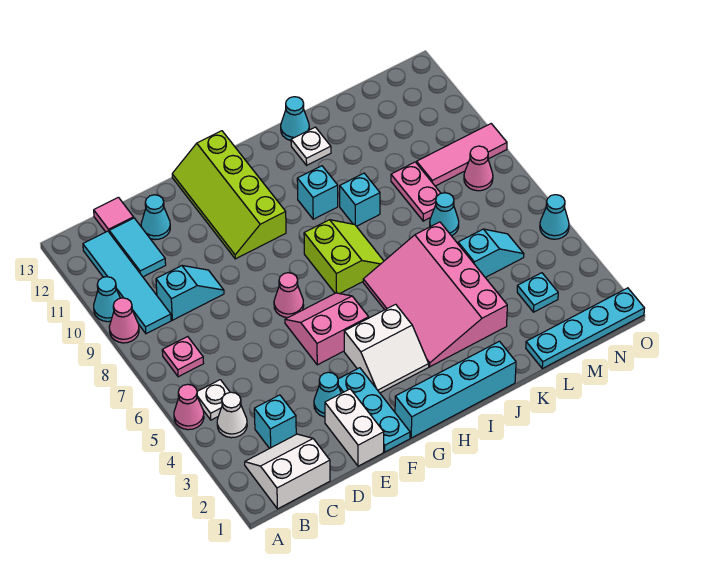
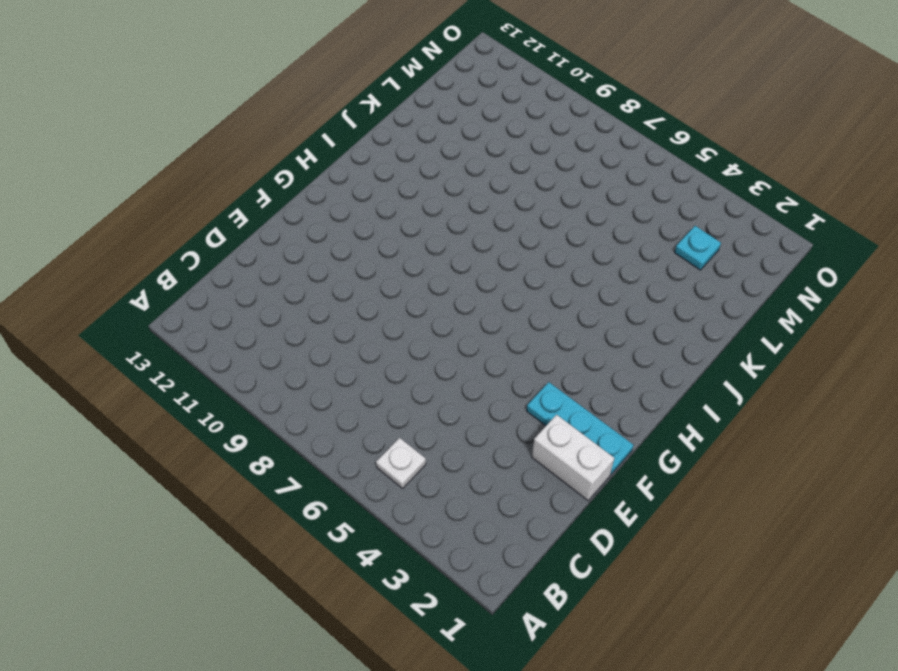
none -> pink cone A5 level 1
none -> pink cone A9 level 1
none -> cyan cone A10 level 1
none -> white slope B1:C2 level 1 top 1

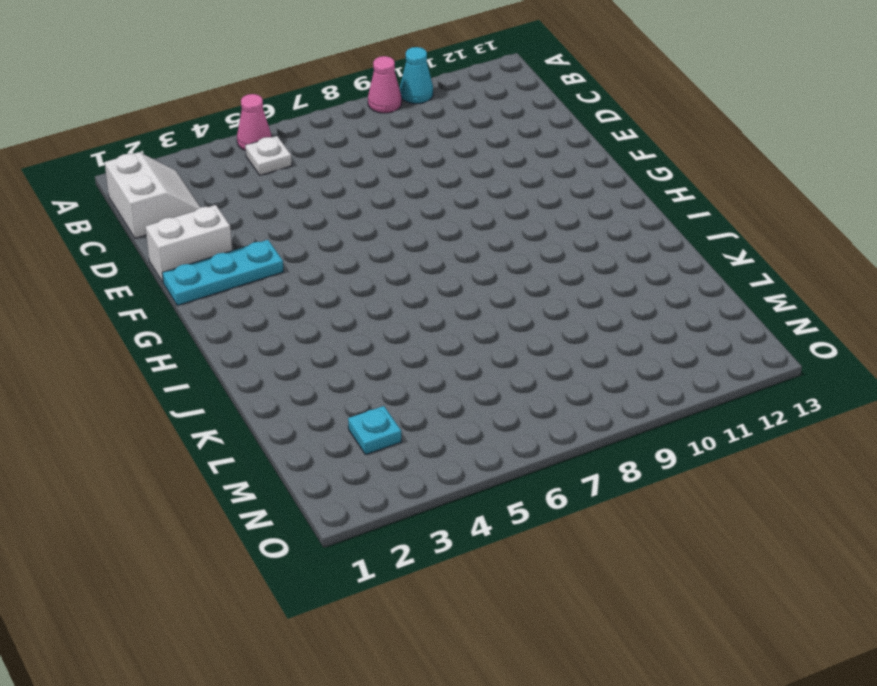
none -> white cone B4 level 1
none -> pink plate B7 level 1
none -> cyan tile B9:B12 level 1
none -> cyan brick C3 level 1

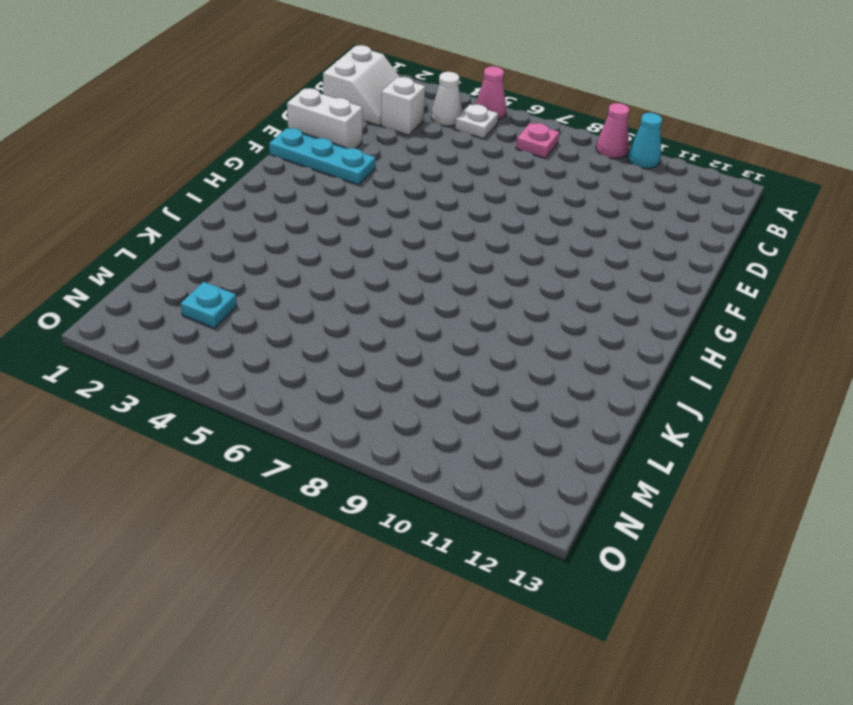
white brick C3 level 1 -> cyan brick C3 level 1
none -> cyan tile B9:B12 level 1
none -> cyan slope C9:D9 level 1 top C
none -> cyan tile C11:C12 level 1
none -> pink tile C13 level 1

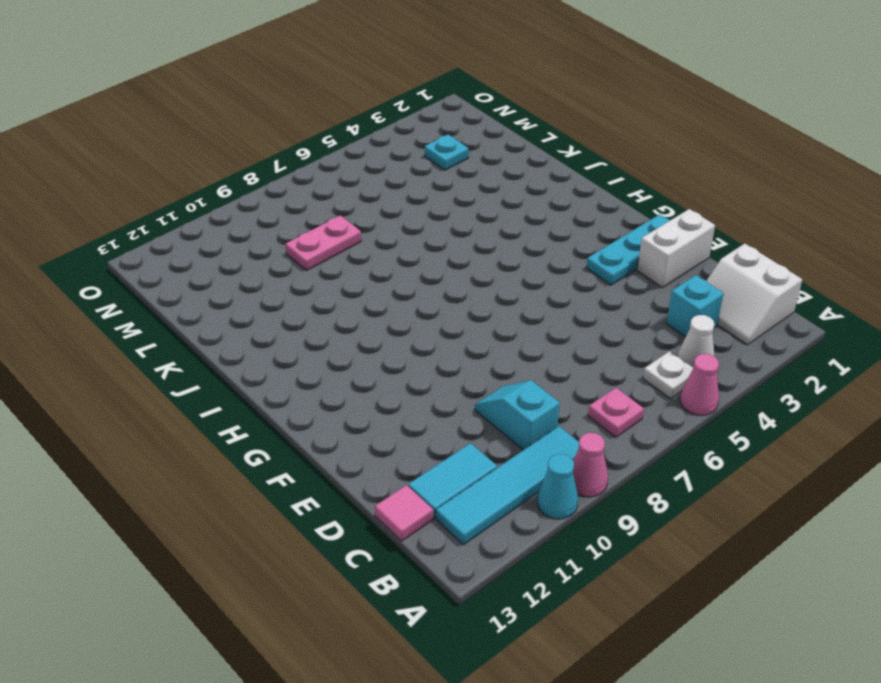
none -> cyan cone D12 level 1
none -> cyan cone E3 level 1
none -> pink slope F5:G6 level 1 top 5
none -> pink cone F7 level 1

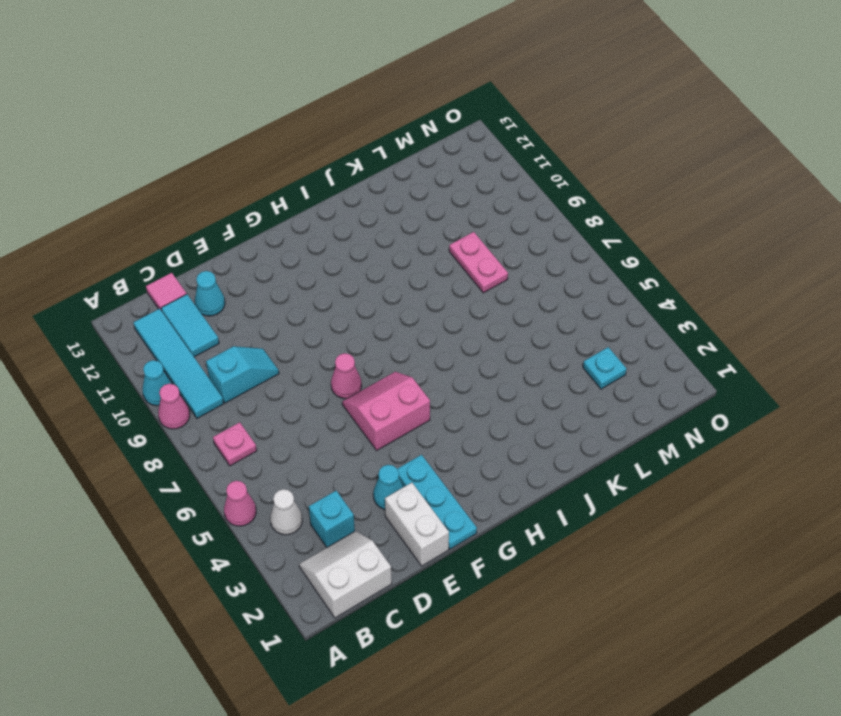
none -> white plate B5 level 1
none -> lime slope F10:G13 level 1 top G
none -> cyan brick G1:J1 level 1
none -> white slope G3:H4 level 1 top 4

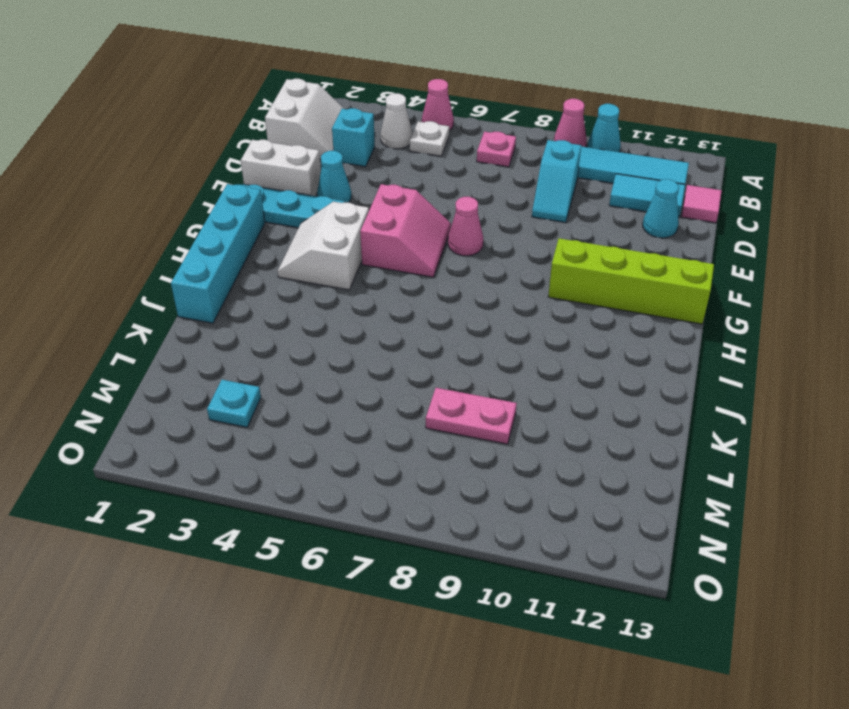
none -> lime slope H7:I8 level 1 top H
none -> pink slope I3:K6 level 1 top K
none -> cyan brick I10 level 1
none -> cyan brick J9 level 1

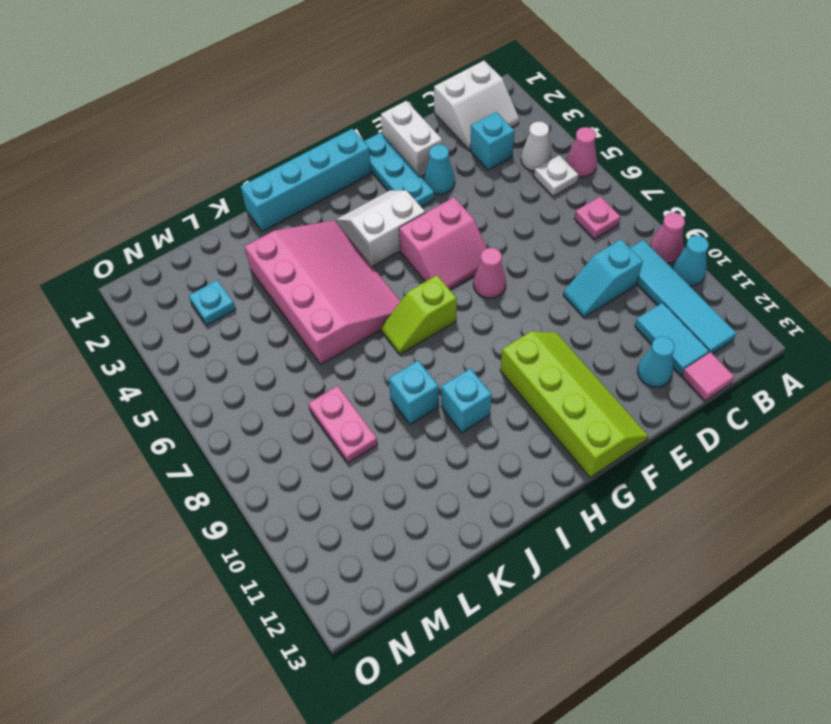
lime slope H7:I7 level 1 top H -> lime slope H7:I8 level 1 top H
none -> white plate J12 level 1
none -> cyan cone J13 level 1
none -> cyan plate L1:O1 level 1
none -> cyan slope L5:M5 level 1 top L

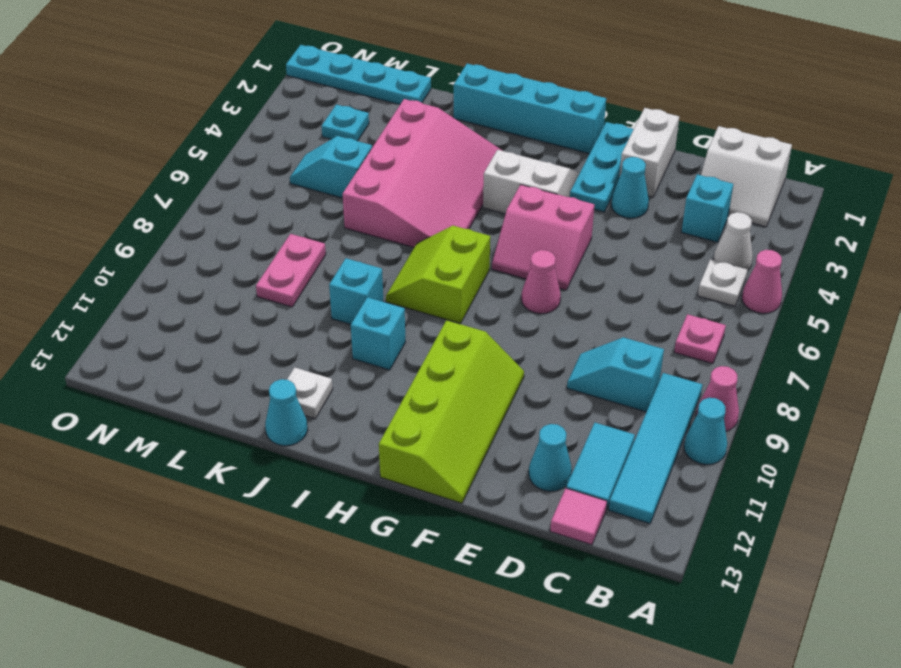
none -> cyan cone L7 level 1
none -> pink tile M9:O9 level 1
none -> pink cone N8 level 1
none -> cyan cone O5 level 1

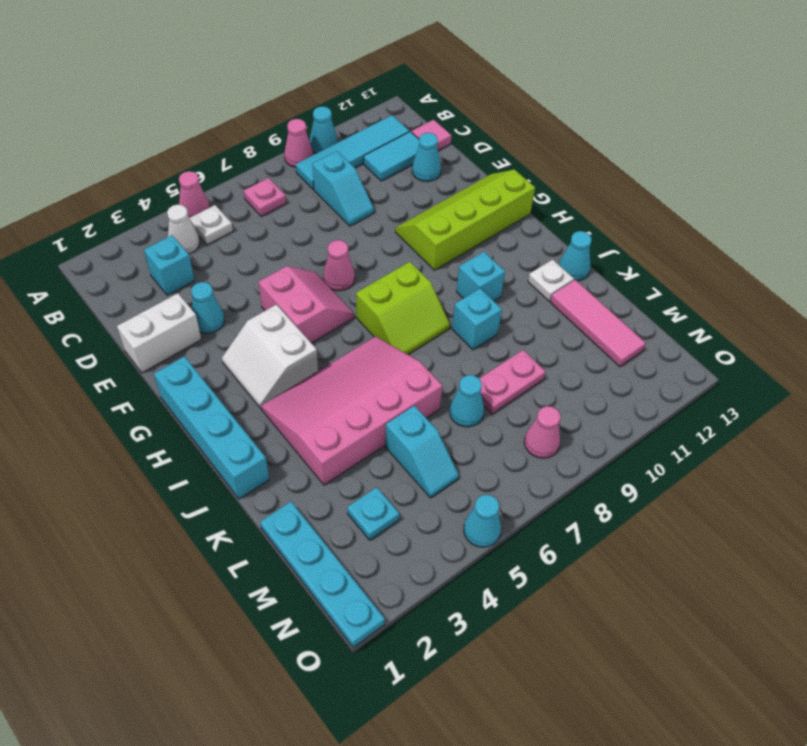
pink tile K12:M12 level 1 -> pink tile M9:O9 level 1
none -> white slope B1:C2 level 1 top 1
none -> cyan plate F1:F3 level 1

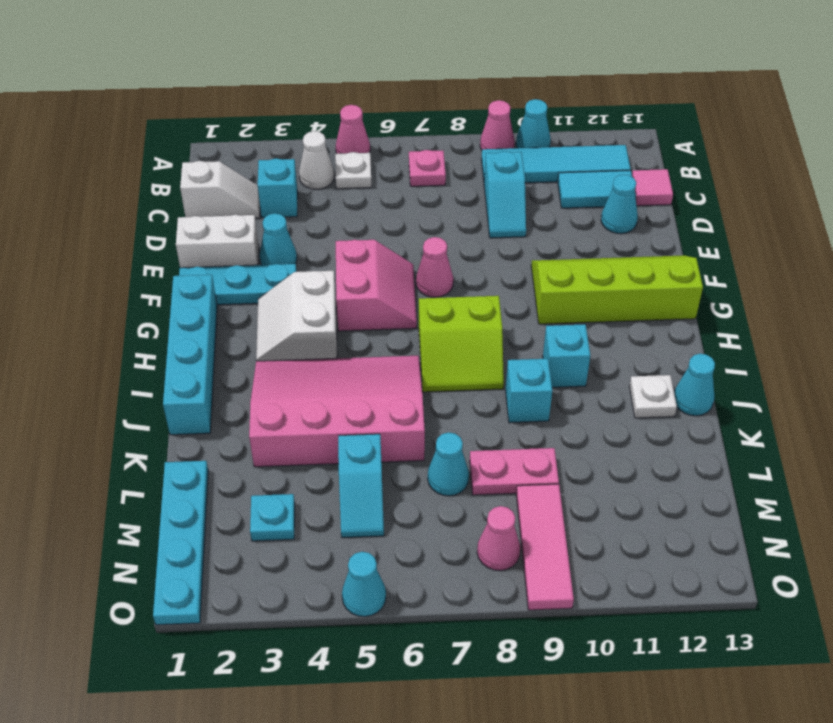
white slope C1:C2 level 1 top 1 -> white slope B1:C2 level 1 top 1

